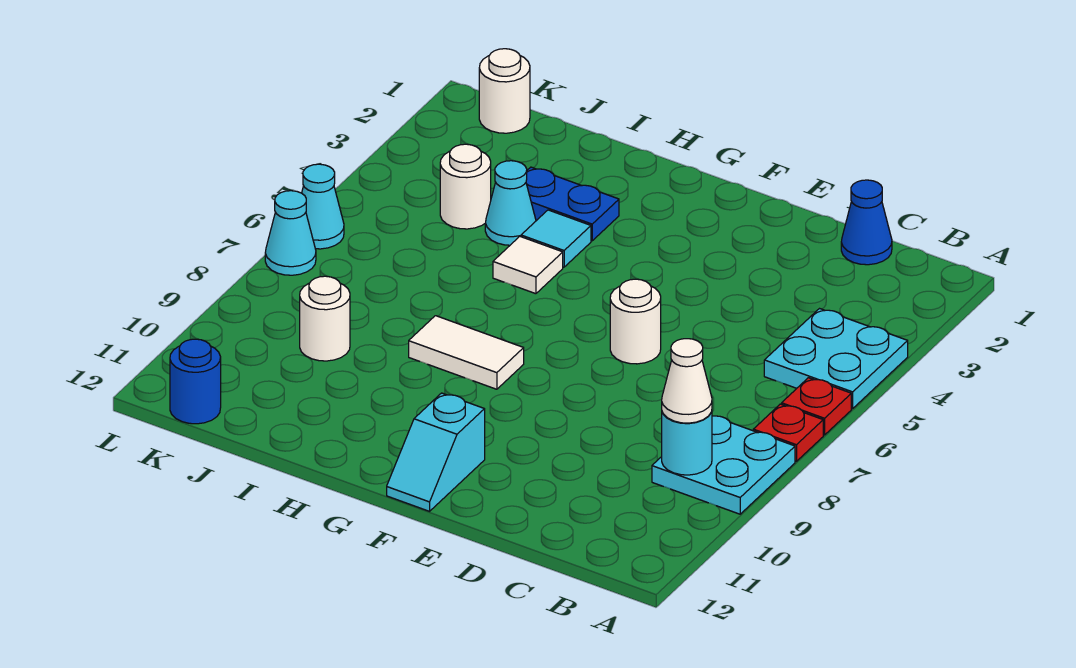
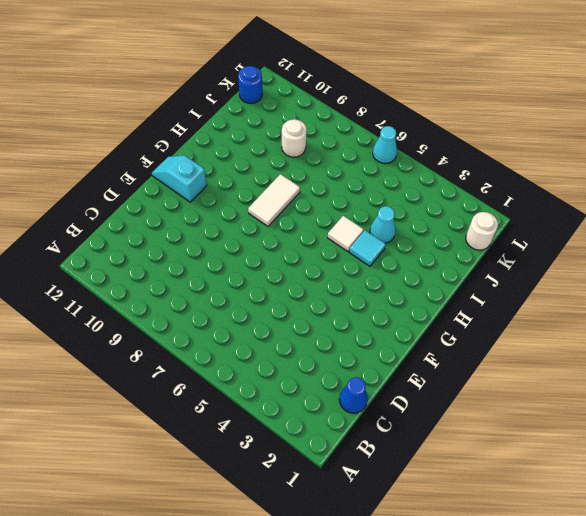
none -> cyan plate A4:B5 level 1
none -> red plate A6 level 1
none -> red plate A7 level 1

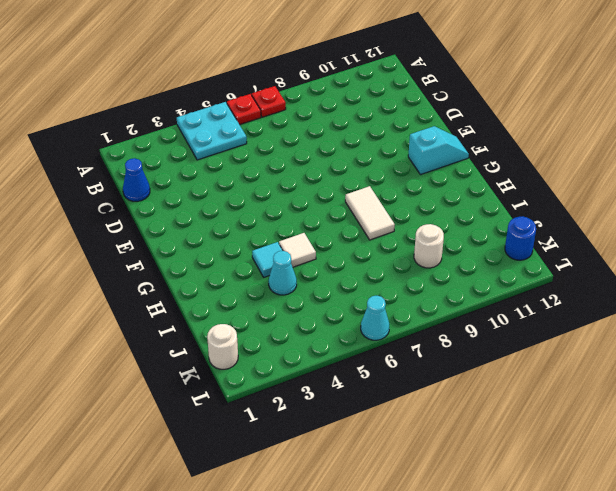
none -> cyan plate A8:B9 level 1
none -> white round brick E6 level 1
none -> blue plate H3:I3 level 1

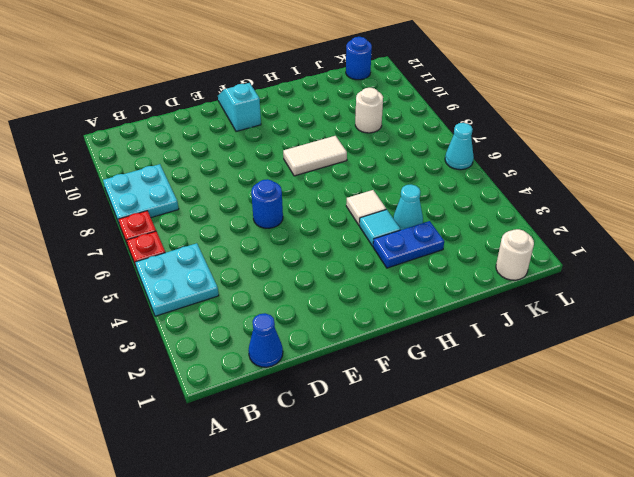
blue round brick E6 level 1 -> white round brick E6 level 1
none -> white round brick J4 level 1
none -> cyan cone L7 level 1
none -> cyan round brick B9 level 2

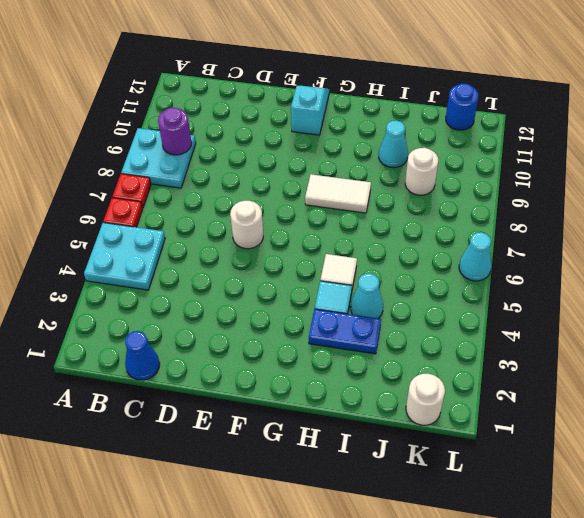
purple round brick B9 level 2 -> cyan round brick B9 level 2
cyan cone I10 level 1 -> cyan cone L7 level 1
none -> white round brick J4 level 1
none -> white cone B9 level 3

